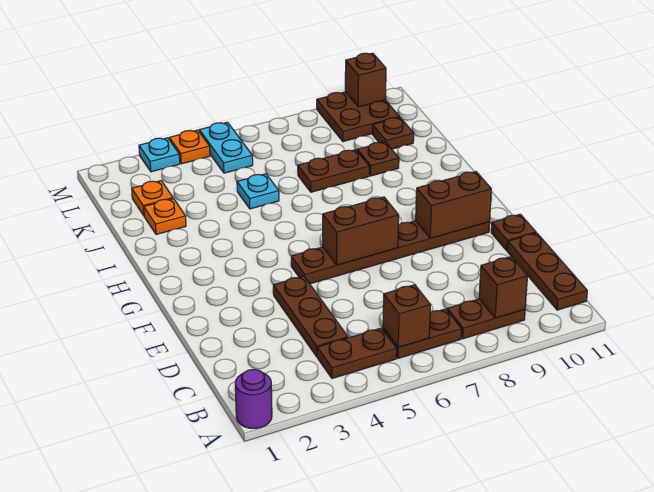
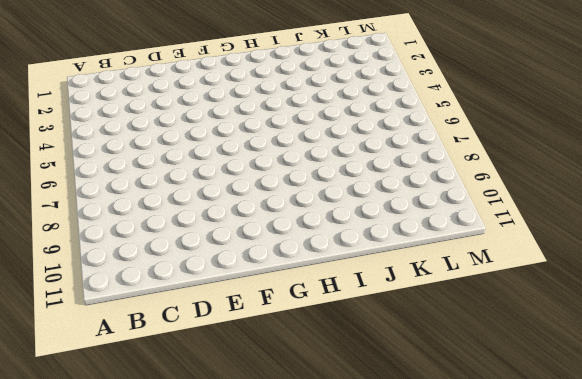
none -> purple round brick A1 level 1
none -> brown plate B4:B5 level 1
none -> brown plate B6:B7 level 1

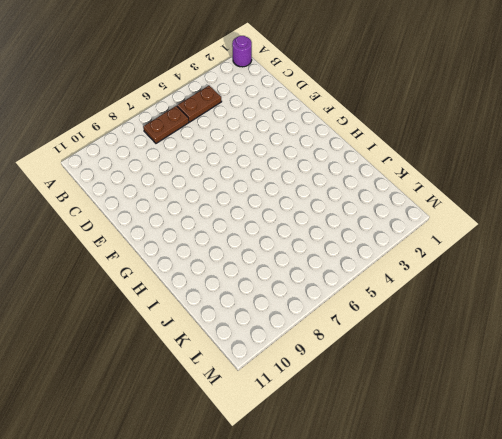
none -> brown plate B8:B9 level 1
none -> brown plate B11:D11 level 1
none -> brown plate C4:E4 level 1

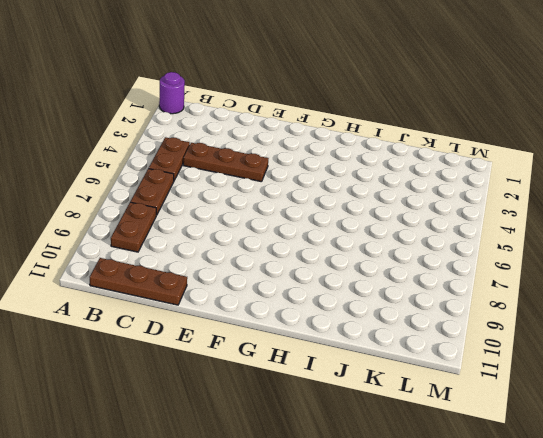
none -> brown plate E11 level 1
none -> brown plate F5:F10 level 1
none -> orange plate J2 level 1

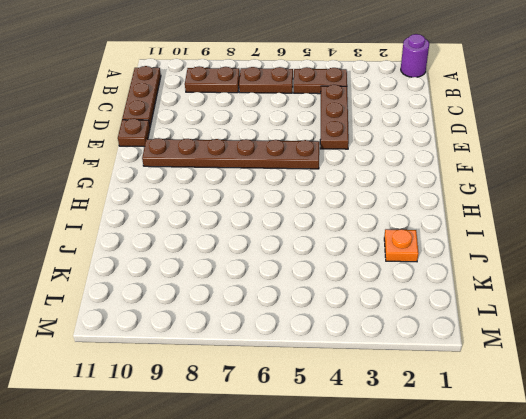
none -> cyan plate J5 level 1
none -> brown plate J7:J8 level 1
none -> brown plate J9 level 1

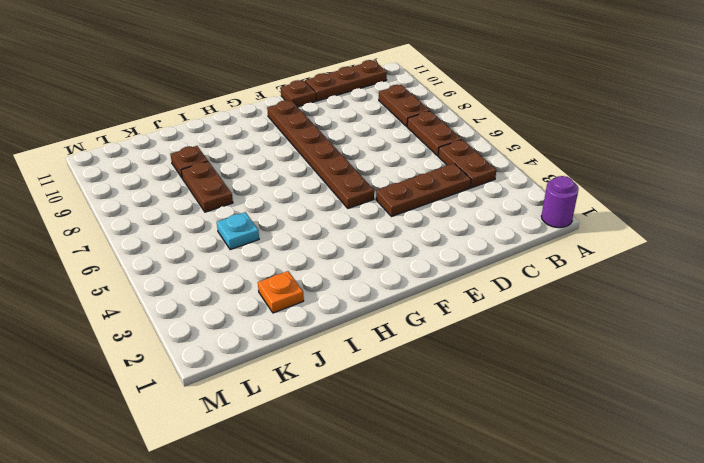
none -> orange plate K2 level 1
none -> brown plate K10 level 1
none -> cyan plate L5:M5 level 1

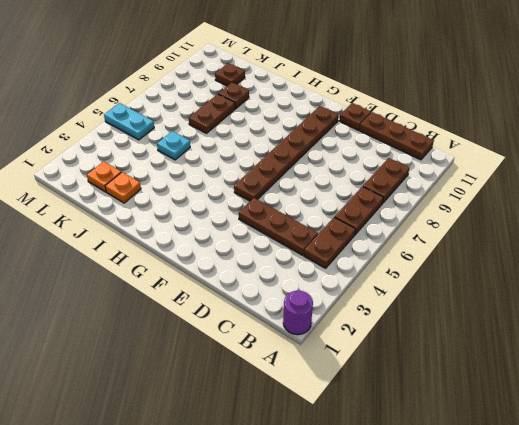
none -> brown plate L9:M10 level 1
none -> cyan plate M3 level 1
none -> orange plate M4 level 1

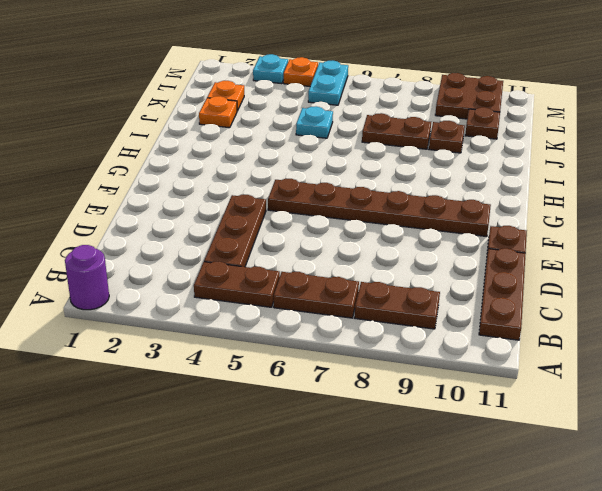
none -> brown brick B6 level 2
none -> brown brick B9 level 2
none -> brown brick F6:F7 level 2

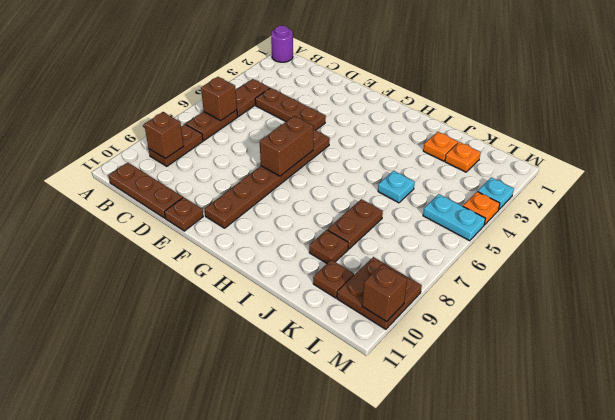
none -> brown brick F9:F10 level 2

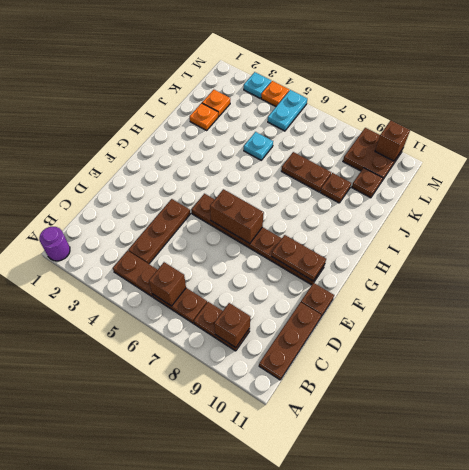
brown plate F9:F10 level 2 -> brown brick F9:F10 level 2

